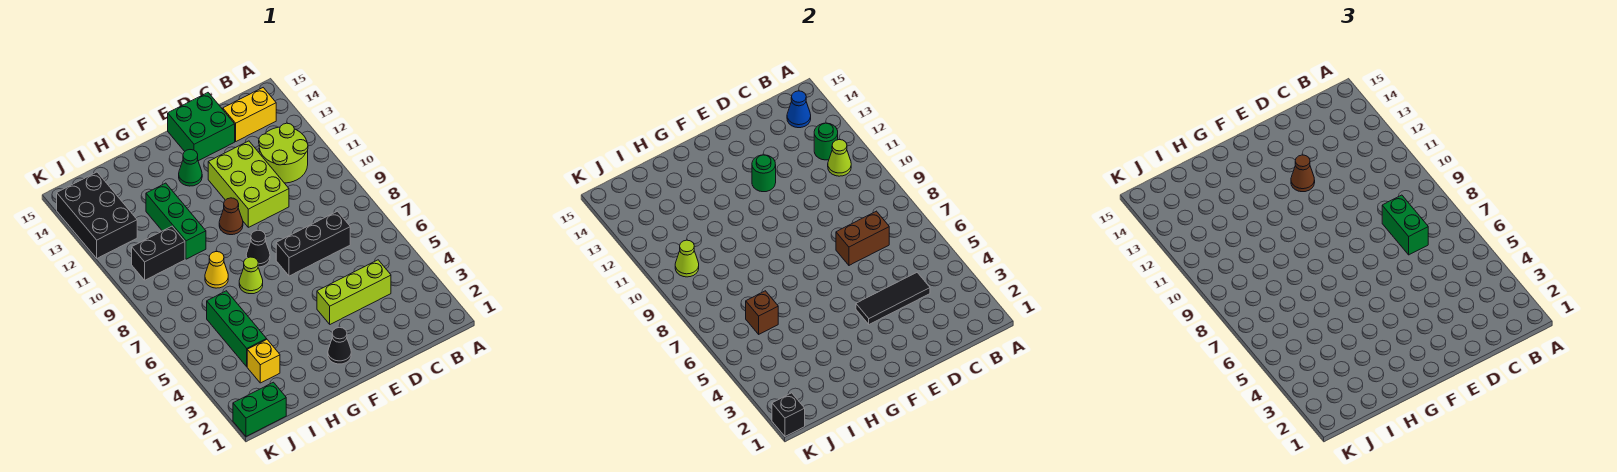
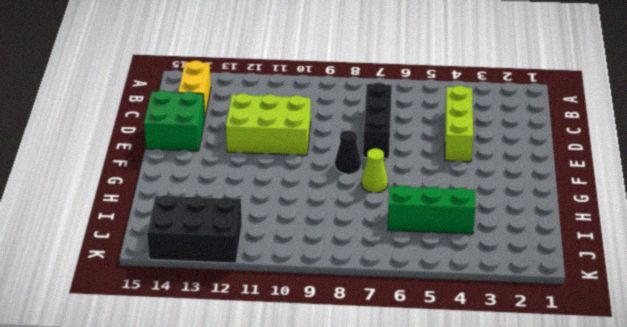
none -> lime round brick B11:C12 level 1
none -> black cone F2 level 1
none -> brown cone F10 level 1

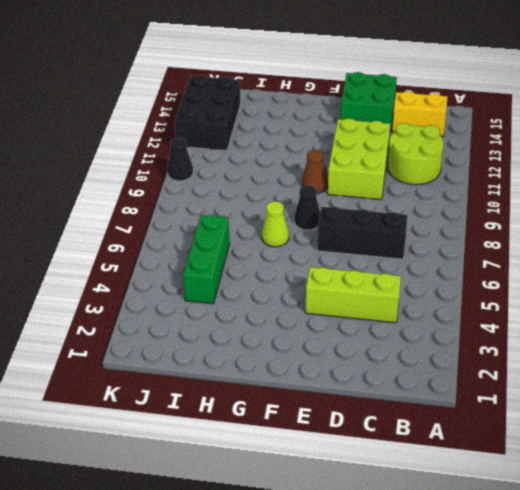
black cone K10 level 1 -> black cone F2 level 1
none -> green cone F13 level 1
none -> yellow cone H8 level 1
none -> green brick H10:H12 level 1

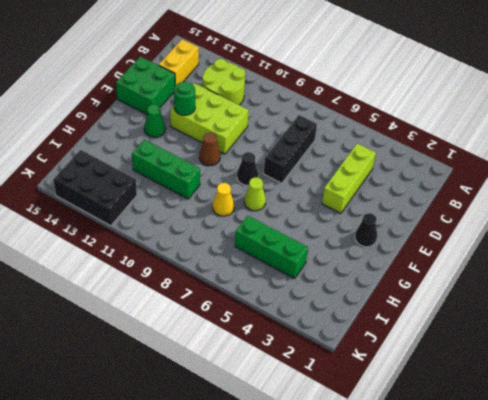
none -> yellow brick I3 level 1
none -> black brick I10:J10 level 1
none -> green brick J1:K1 level 1

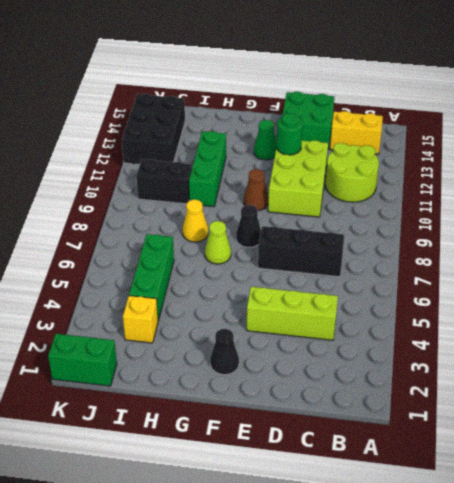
none -> lime cone B11 level 2
none -> green round brick B12 level 2
none -> blue cone B14 level 2

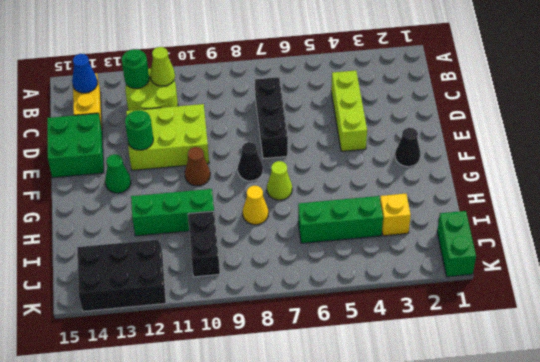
none -> black tile C4:E4 level 2
none -> brown brick C7:D7 level 2
none -> brown brick I6 level 2

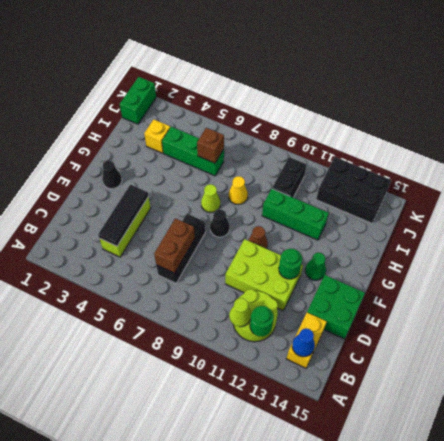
none -> lime cone J10 level 2
none -> black brick K1 level 2
none -> green brick C7:C8 level 3

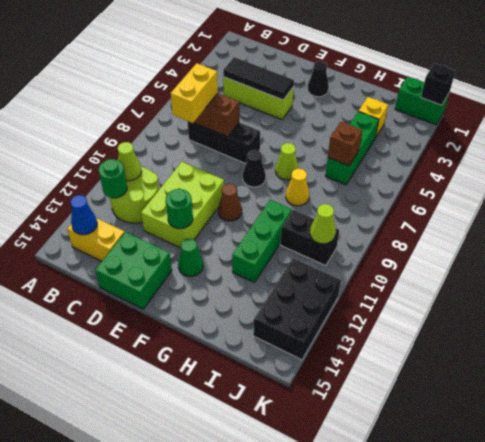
yellow brick C7:C8 level 3 -> green brick C7:C8 level 3
none -> brown cone E12 level 3

